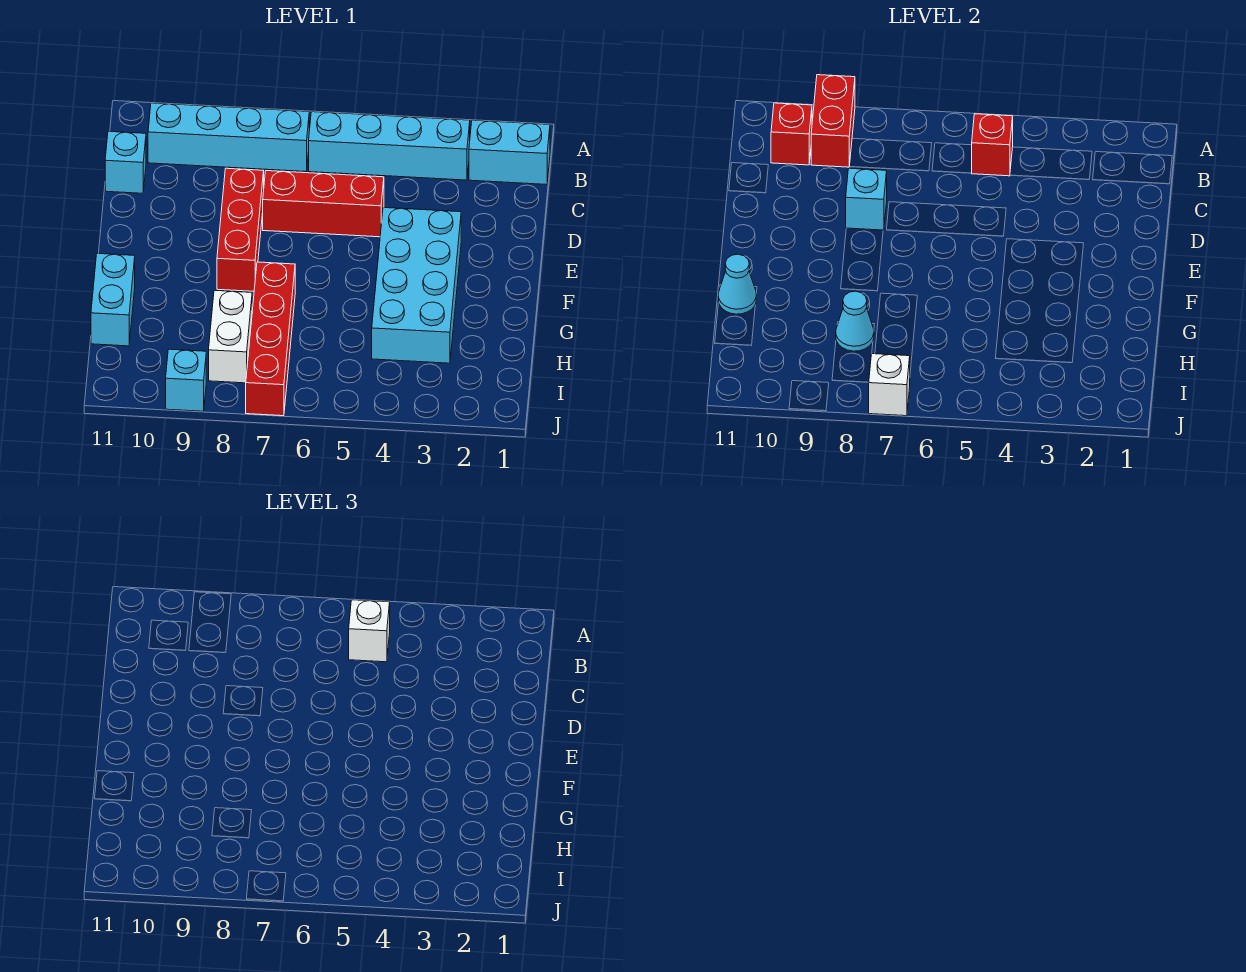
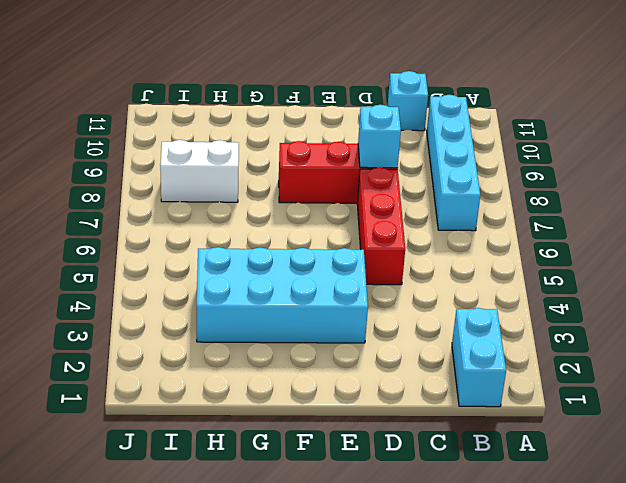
none -> cyan brick B3:B6 level 1
none -> red brick G7:J7 level 1
none -> cyan brick G11:H11 level 1

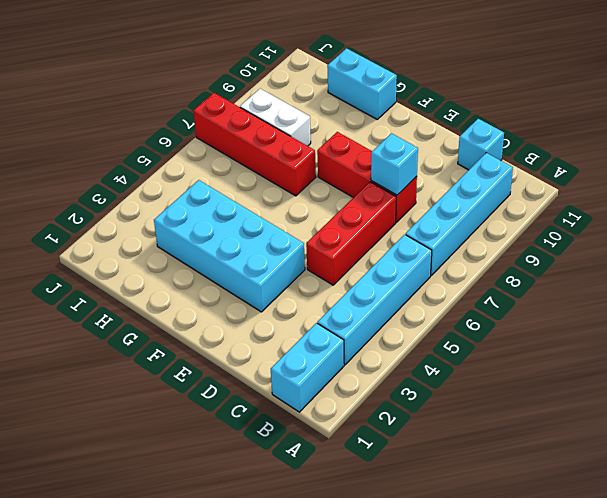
none -> cyan brick J9 level 1
none -> red brick A9:B9 level 2
none -> red brick B5 level 2

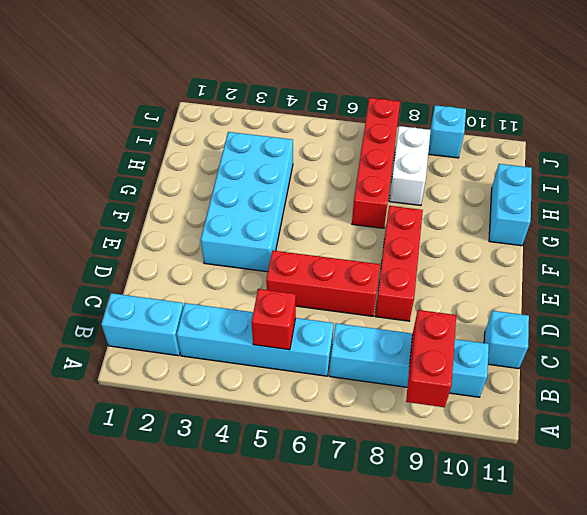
none -> red brick B10 level 2
none -> cyan brick D8 level 2
none -> cyan cone G11 level 2

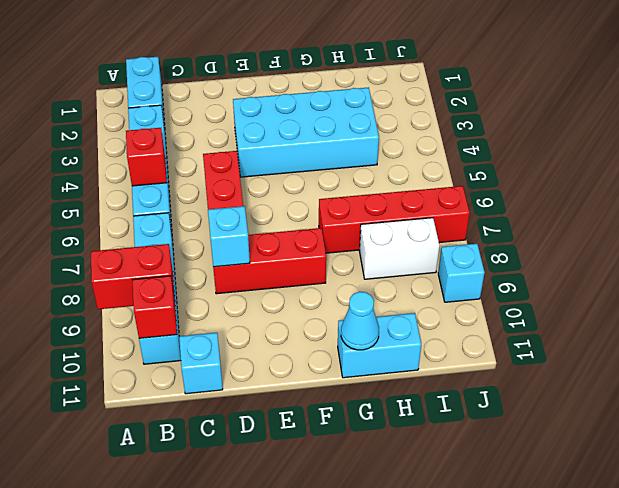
none -> cyan cone H8 level 2
none -> white brick J7 level 2
none -> white brick B5 level 3

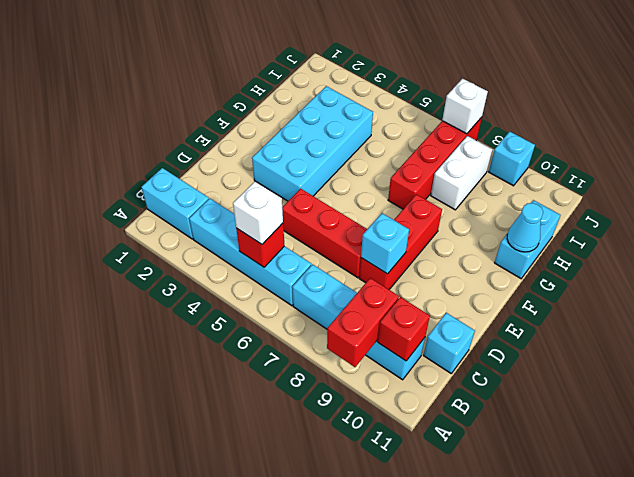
none -> cyan cone H8 level 2

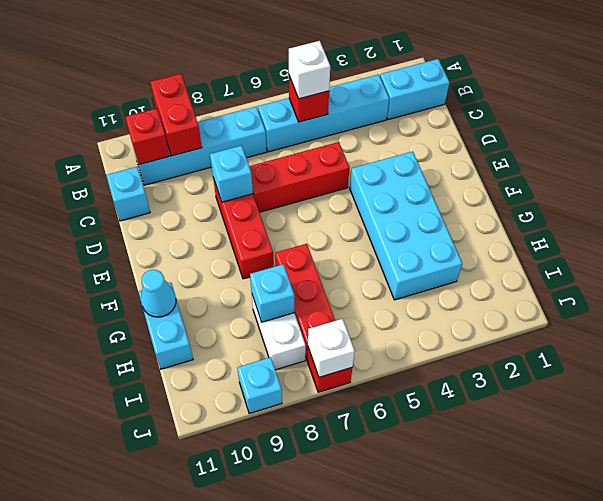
cyan brick H8 level 2 -> cyan cone H8 level 2

